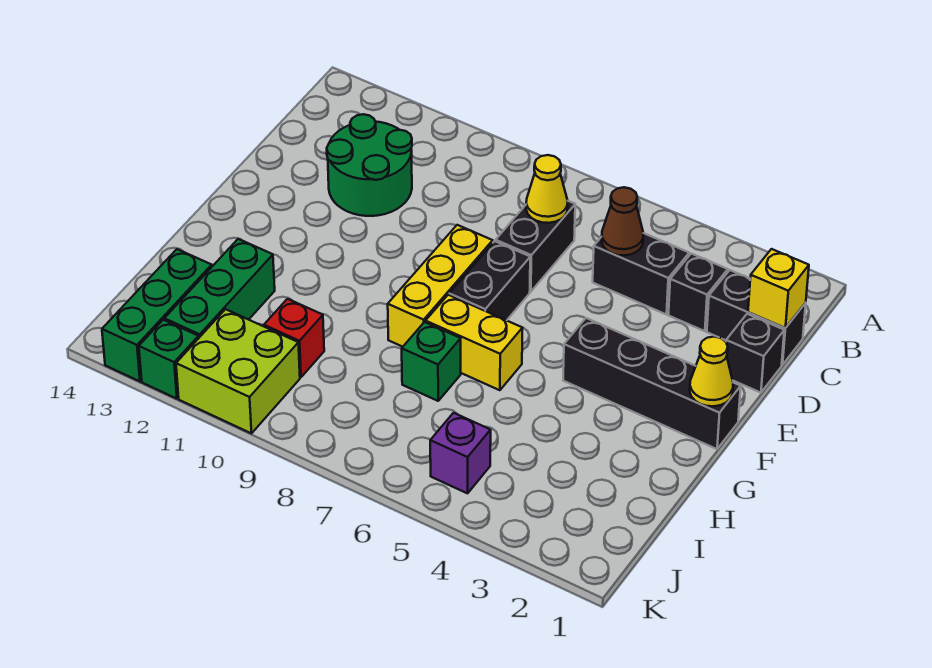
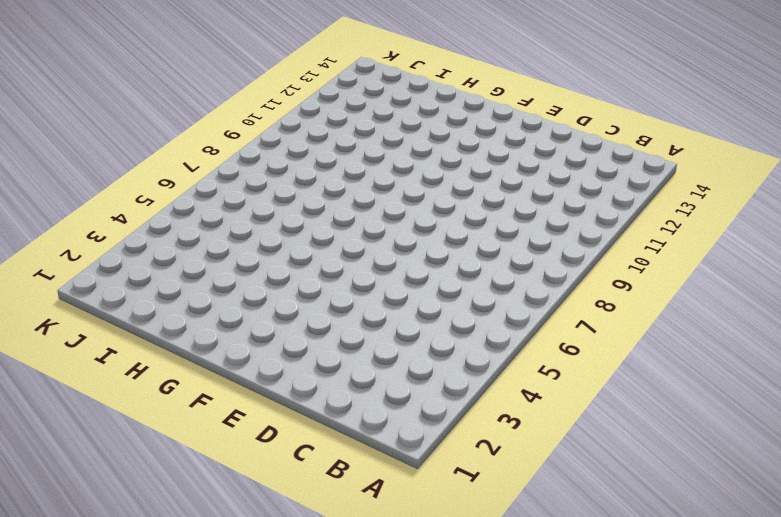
none -> black brick C1:C2 level 1
none -> black brick C3 level 1
none -> black brick C4:C5 level 1

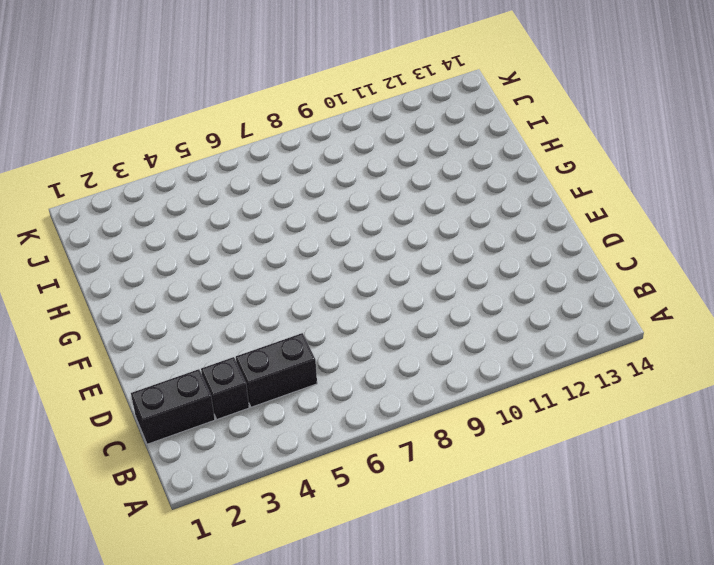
none -> black brick C7:D7 level 1
none -> green round brick C11:D12 level 1
none -> black brick D1 level 1

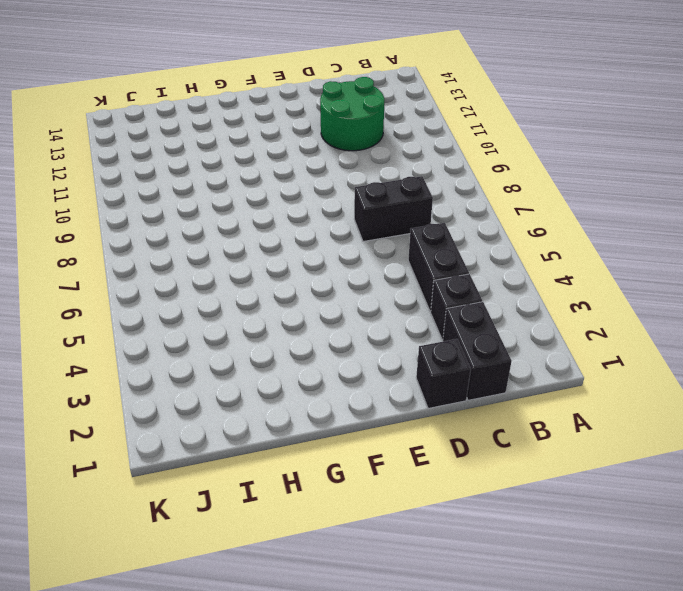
none -> black brick E7:F7 level 1
none -> yellow brick E8:G8 level 1
none -> black brick F1:F4 level 1

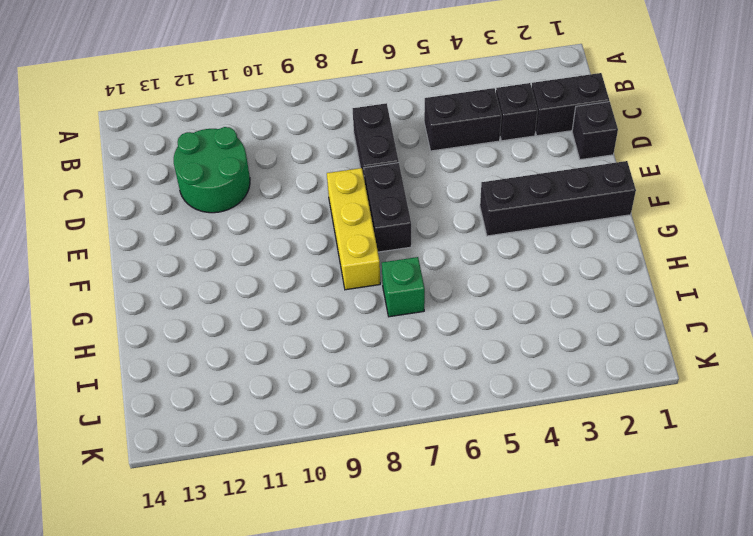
none -> yellow brick G6:G7 level 1
none -> green brick H12:J12 level 1
none -> red brick I10 level 1

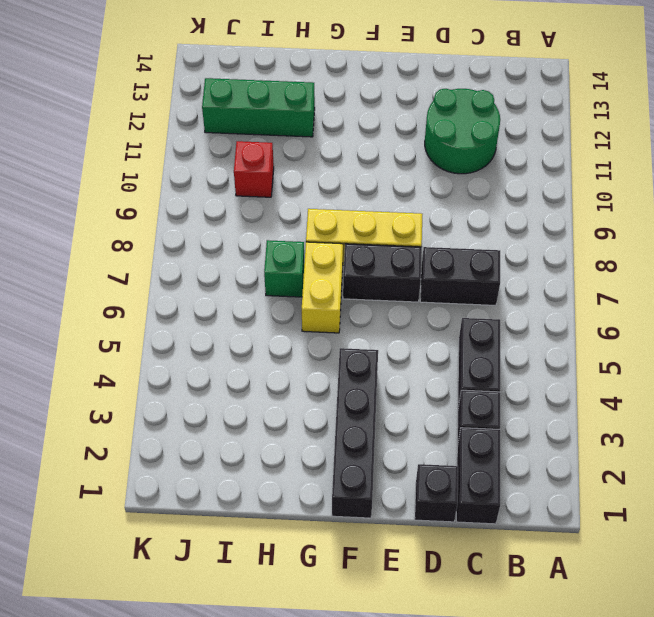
none -> green brick I13:K13 level 1
none -> purple brick J5 level 1
none -> lime brick J10:K11 level 1

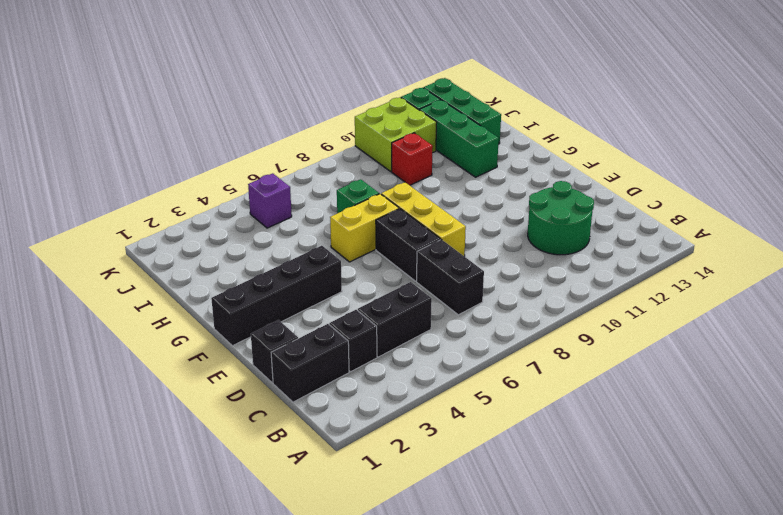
none -> yellow brick C1 level 2
none -> brown cone C5 level 2
none -> yellow cone C7 level 2

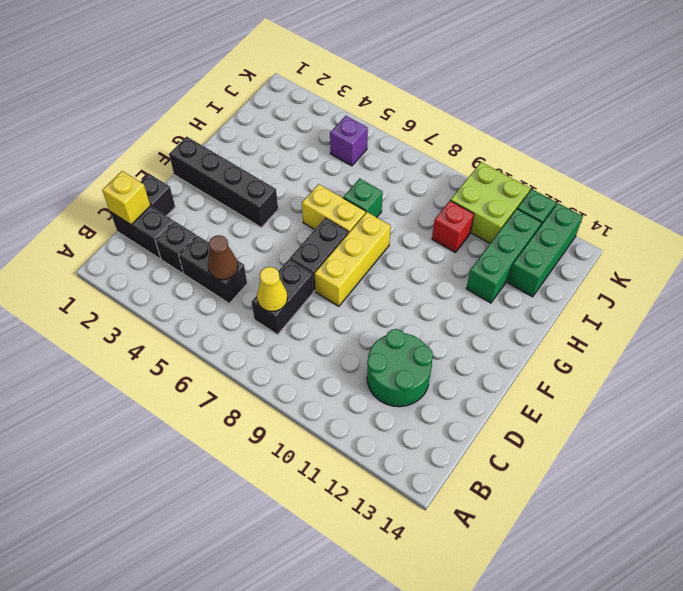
none -> yellow cone F1 level 2

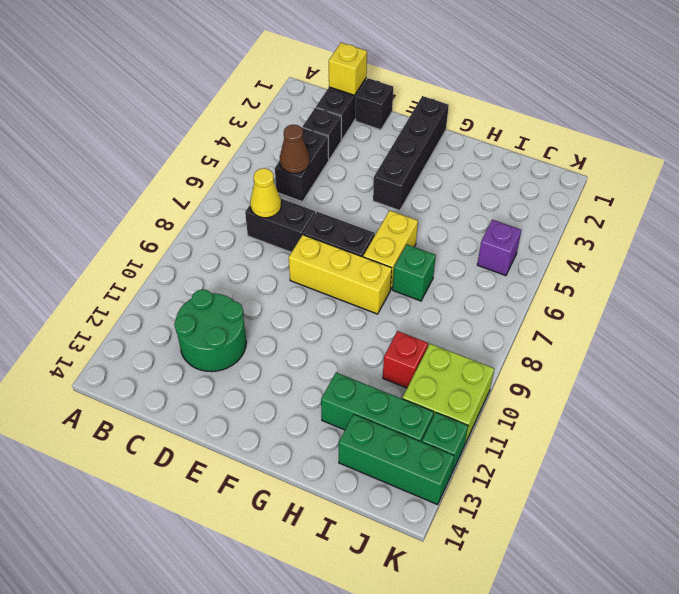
none -> yellow cone F1 level 2

